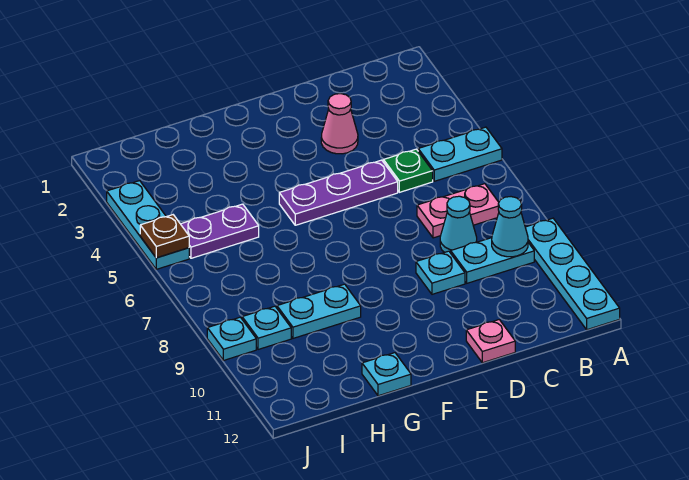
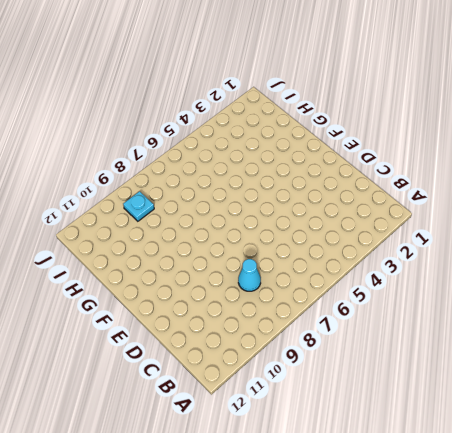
none -> cyan plate A5:B5 level 1
none -> cyan plate A9:A12 level 1
none -> pink plate B7:C7 level 1

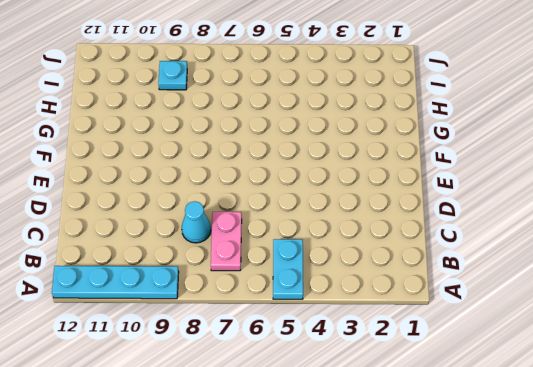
none -> cyan plate B9:C9 level 1
none -> green plate C5 level 1
none -> pink cone D3 level 1

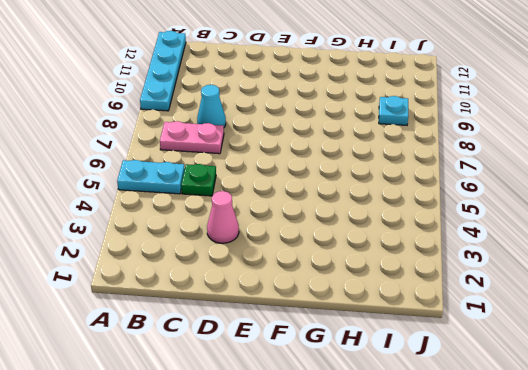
none -> cyan plate B9:C9 level 1
none -> purple plate D5:F5 level 1
none -> cyan plate D9 level 1

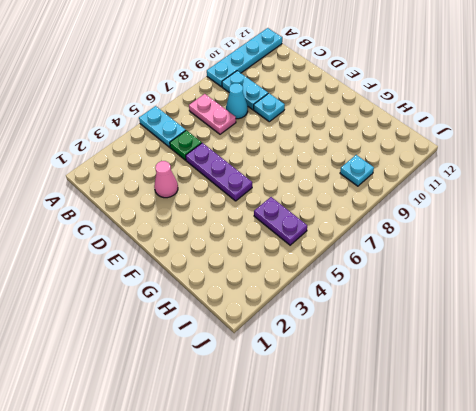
none -> pink plate D12 level 1
none -> cyan plate G9:H9 level 1
none -> cyan plate G12 level 1

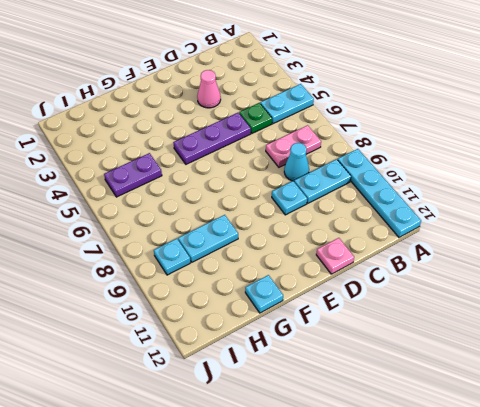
none -> cyan plate J3:J5 level 1
none -> cyan plate J9 level 1
none -> cyan cone B9 level 2

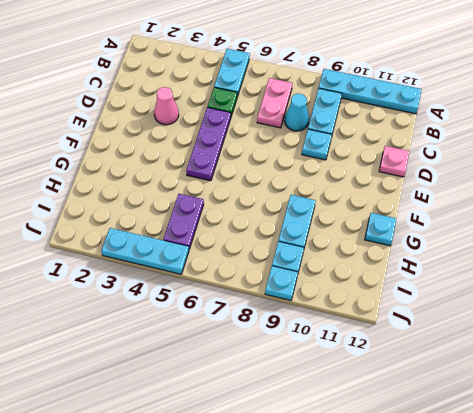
none -> cyan cone B9 level 2
none -> brown plate J5 level 2

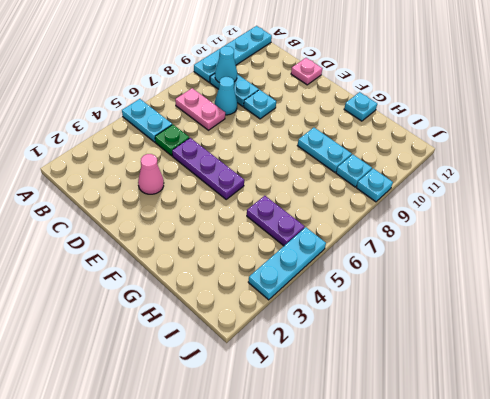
none -> brown plate J5 level 2

